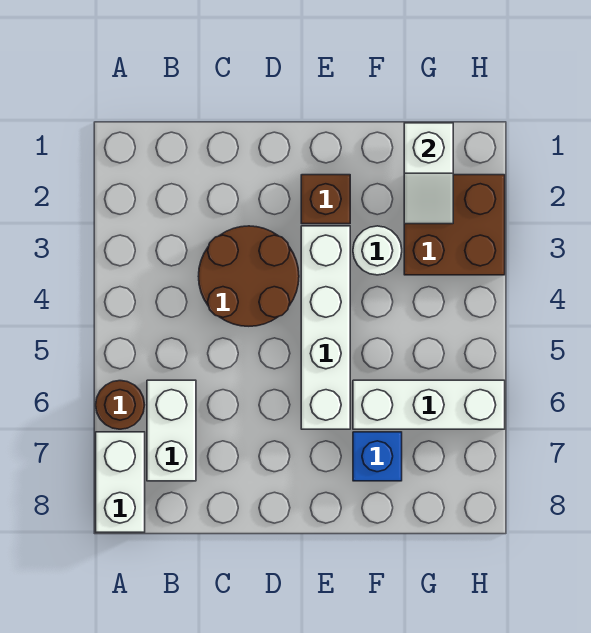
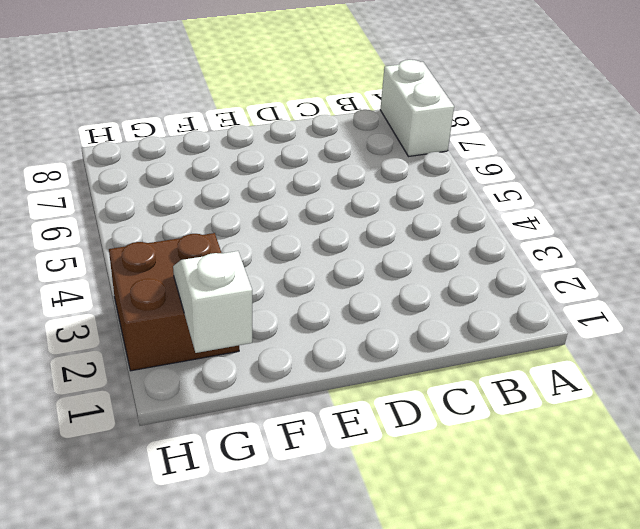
none -> brown round brick A6 level 1
none -> white brick B6:B7 level 1

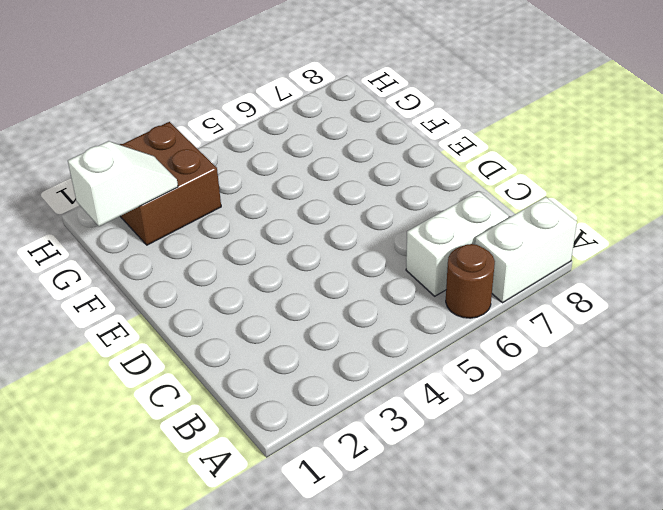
none -> brown round brick C3:D4 level 1
none -> brown brick E2 level 1

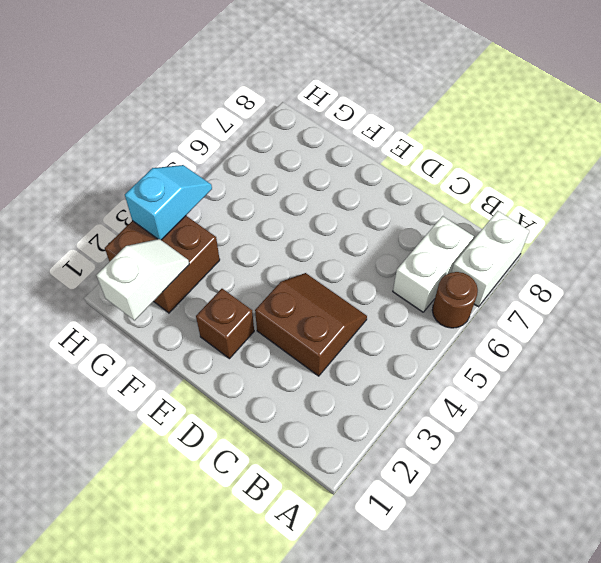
brown slope C3:D4 level 1 top 3 -> brown round brick C3:D4 level 1
cyan slope H3:H4 level 2 top 3 -> none
none -> white brick E3:E6 level 1
none -> white round brick F3 level 1

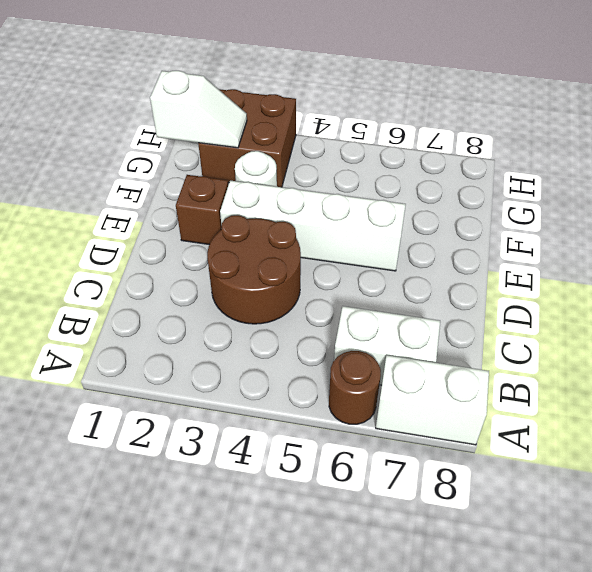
none -> white brick F6:H6 level 1
none -> blue brick F7 level 1

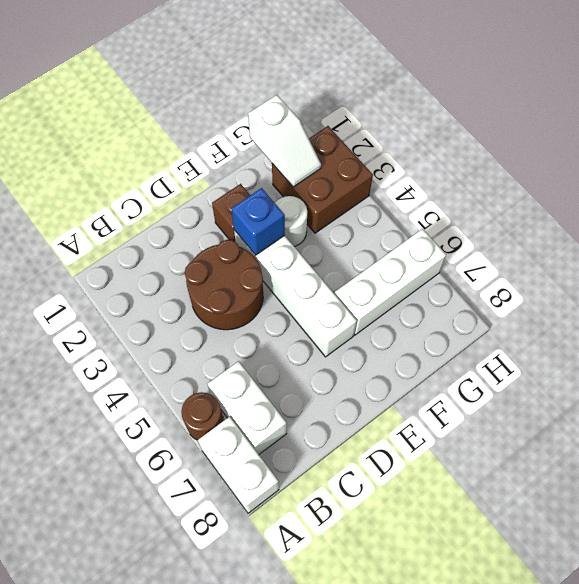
blue brick E3 level 2 -> blue brick F7 level 1

